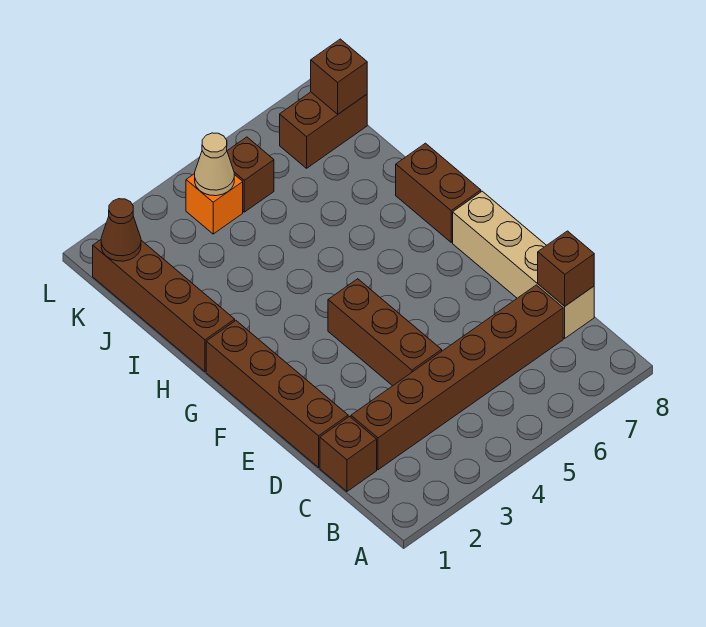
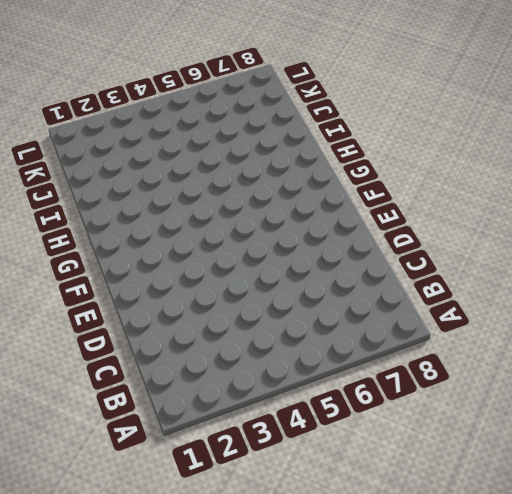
none -> brown brick C1 level 1
none -> brown brick C2:C7 level 1
none -> tan brick C8:F8 level 1

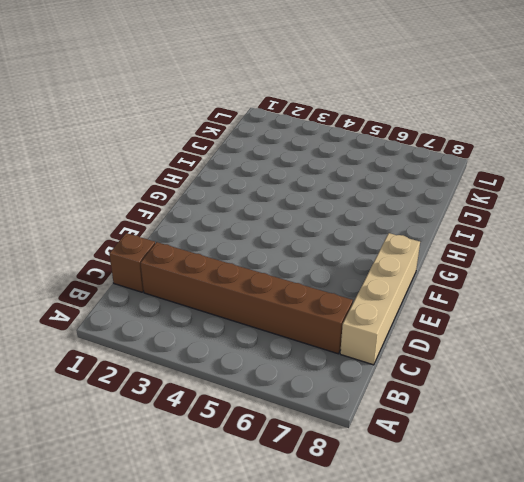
none -> brown brick D1:G1 level 1
none -> brown brick D4:F4 level 1
none -> brown brick G8:H8 level 1

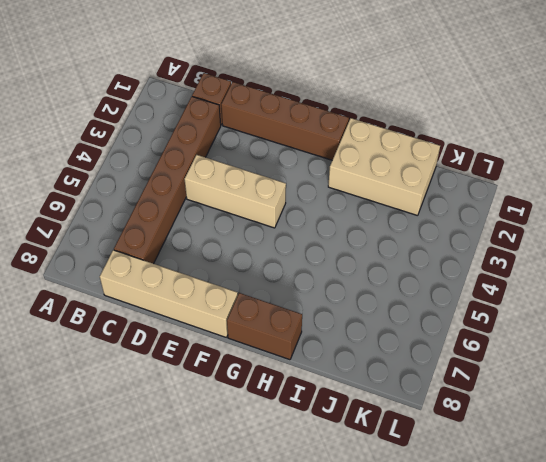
tan brick D4:F4 level 1 -> brown brick D4:F4 level 1
tan brick H1:J2 level 1 -> brown brick H1:K1 level 1
none -> orange brick K4 level 1
none -> brown brick K5 level 1
none -> brown brick K7:K8 level 1

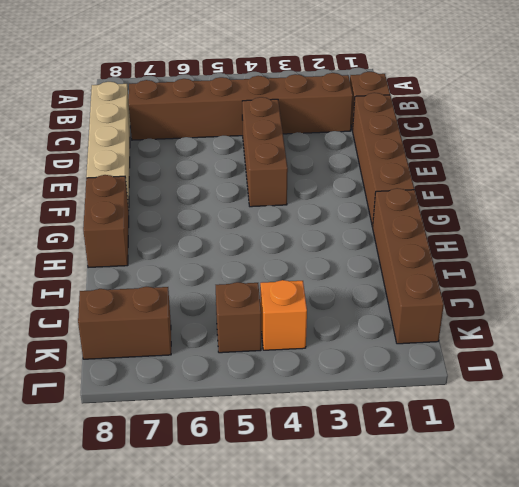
none -> brown brick C8 level 2
none -> brown cone K1 level 2
none -> tan cone K4 level 2

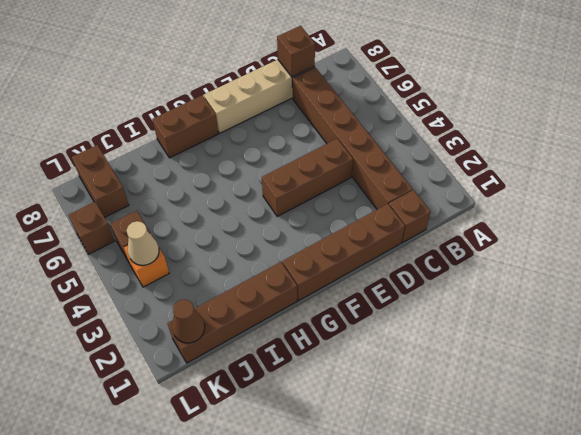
brown brick L6 level 1 -> brown brick K8 level 2

